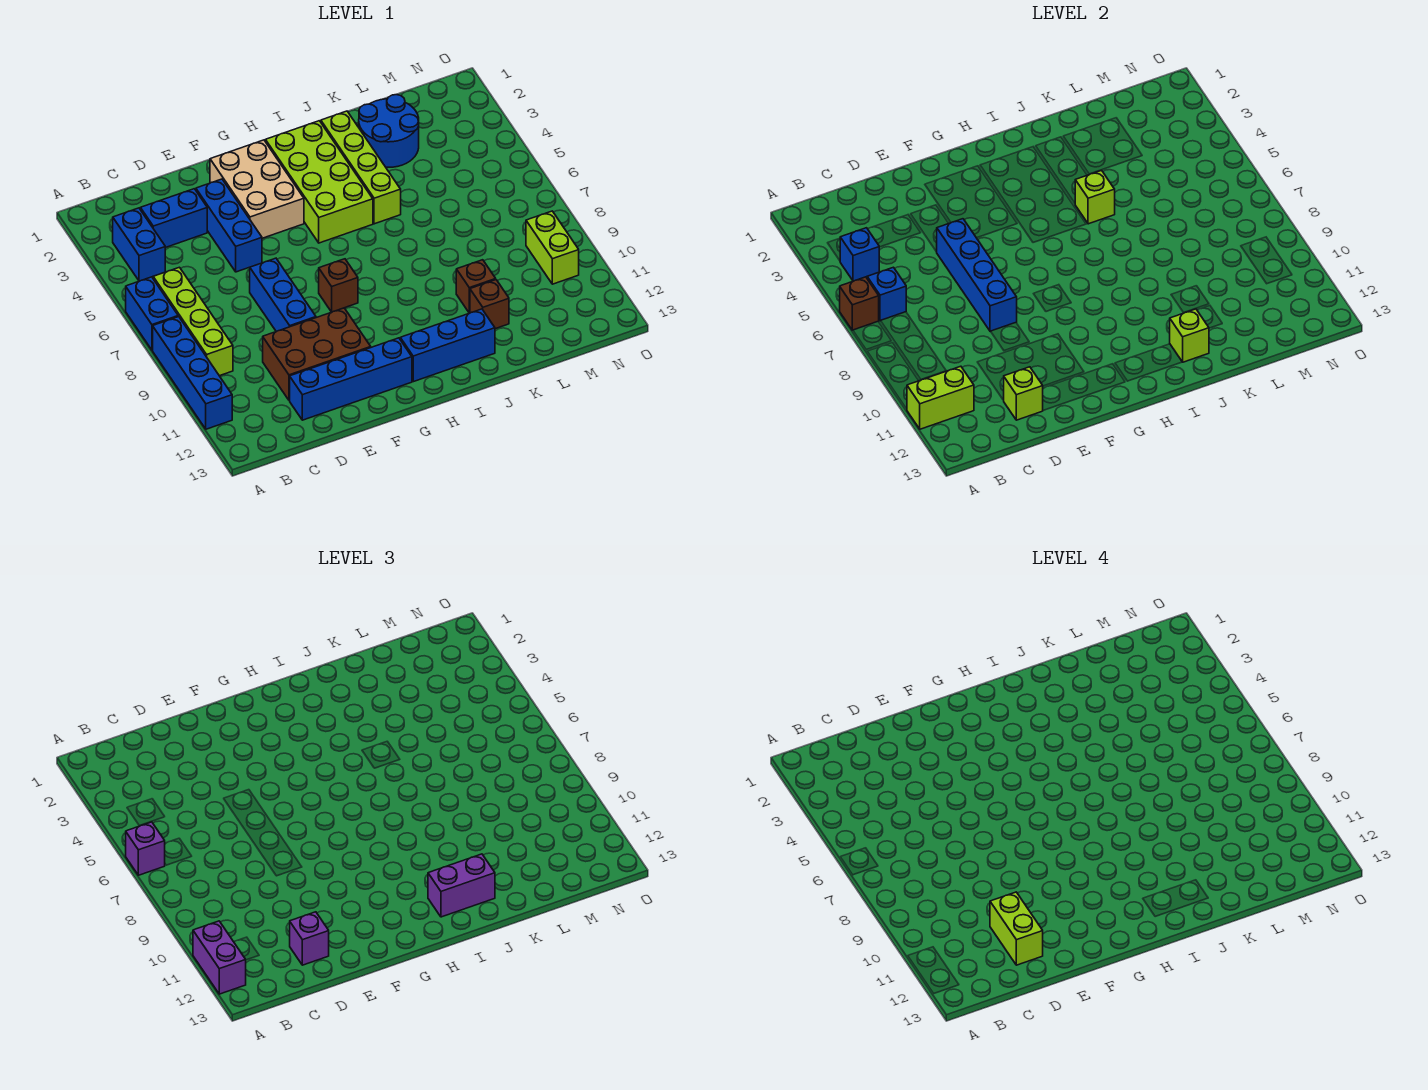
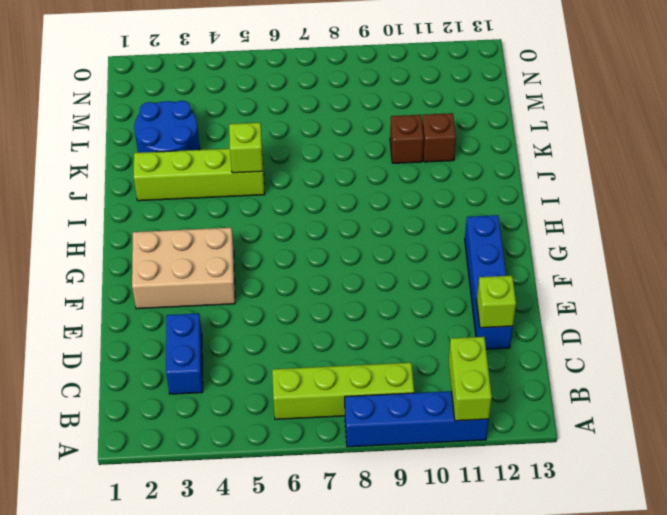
none -> blue brick A6:A7 level 1
none -> blue brick B3:B4 level 1
none -> brown brick D10:F11 level 1
none -> blue brick E3:E5 level 1

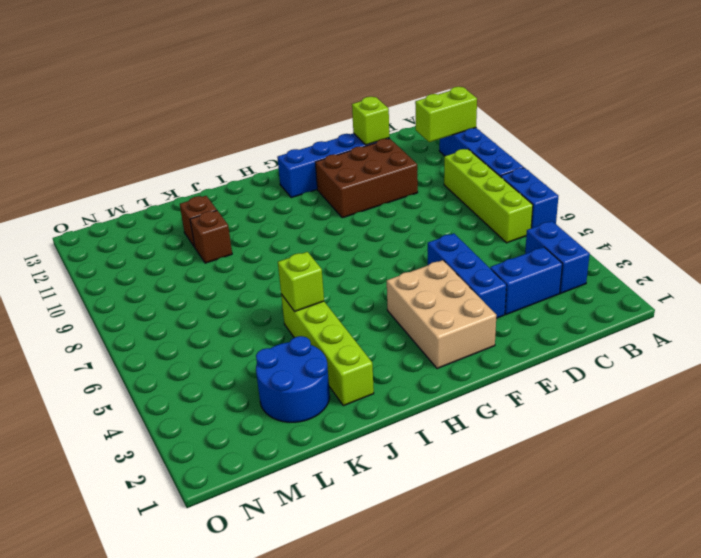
none -> blue brick E7:E9 level 1
none -> brown brick G8 level 1
none -> lime brick H2:I5 level 1
none -> blue brick H12:J12 level 1

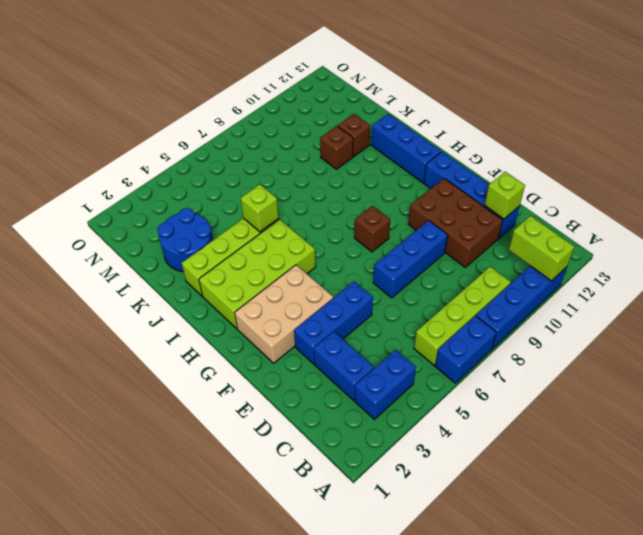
none -> lime brick N9:N10 level 1
none -> brown brick A6 level 2
none -> blue brick B4 level 2
none -> blue brick B6 level 2

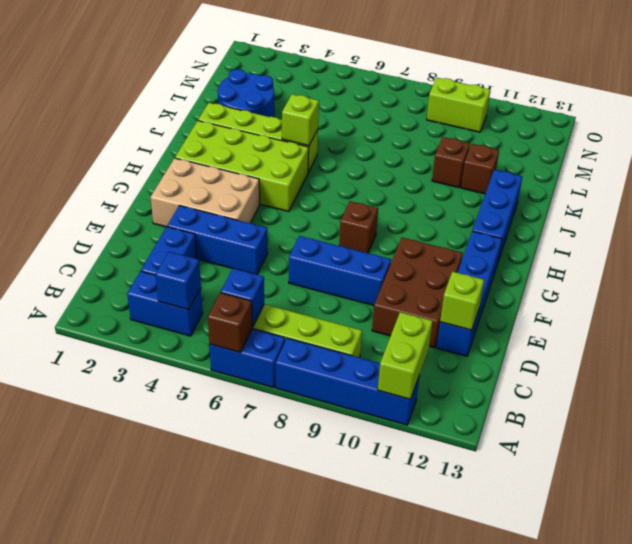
none -> blue brick E5:E8 level 2
none -> lime brick J12 level 2
none -> purple brick A6 level 3
none -> purple brick A11:A12 level 3

